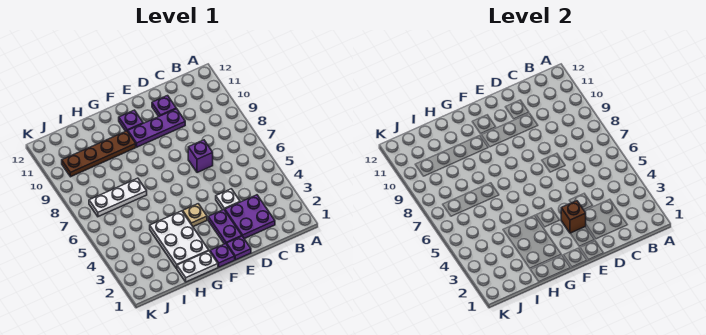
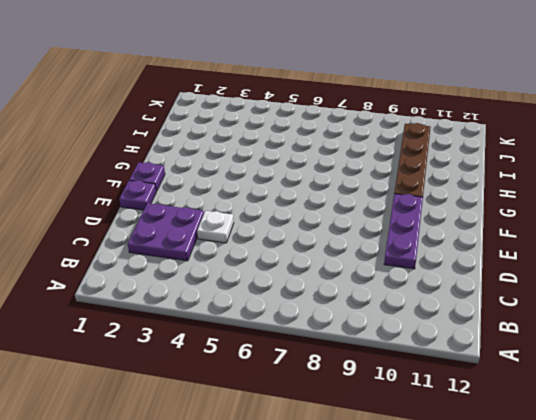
none -> purple brick D7 level 1
none -> purple plate D11 level 1
none -> purple plate E2:E3 level 1

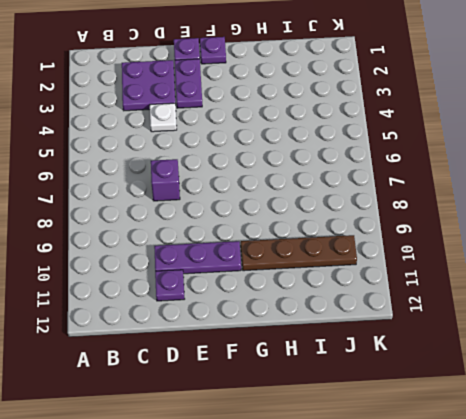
none -> tan plate F4 level 1
none -> purple plate F11 level 1
none -> white plate G1:H1 level 1

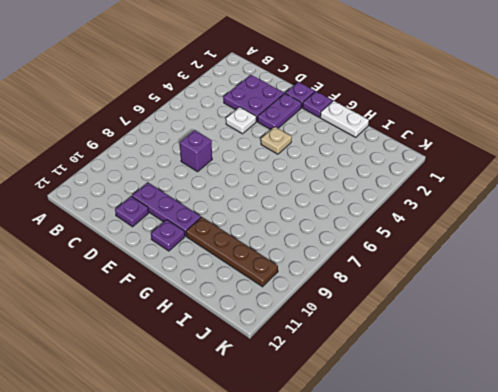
none -> white plate G2:H4 level 1
none -> white plate H7:J7 level 1
none -> brown brick E3 level 2

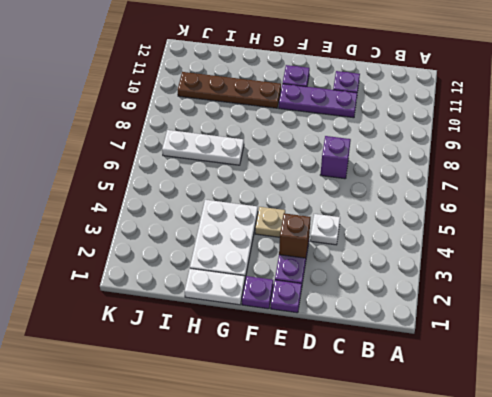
none -> purple plate C2:D3 level 1

